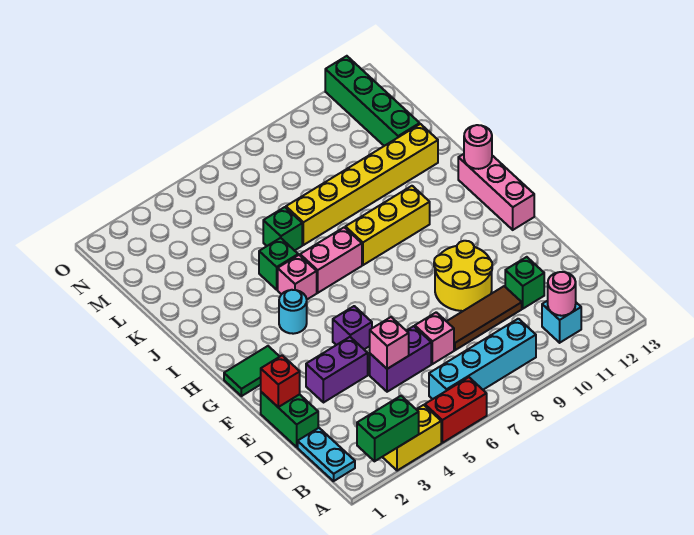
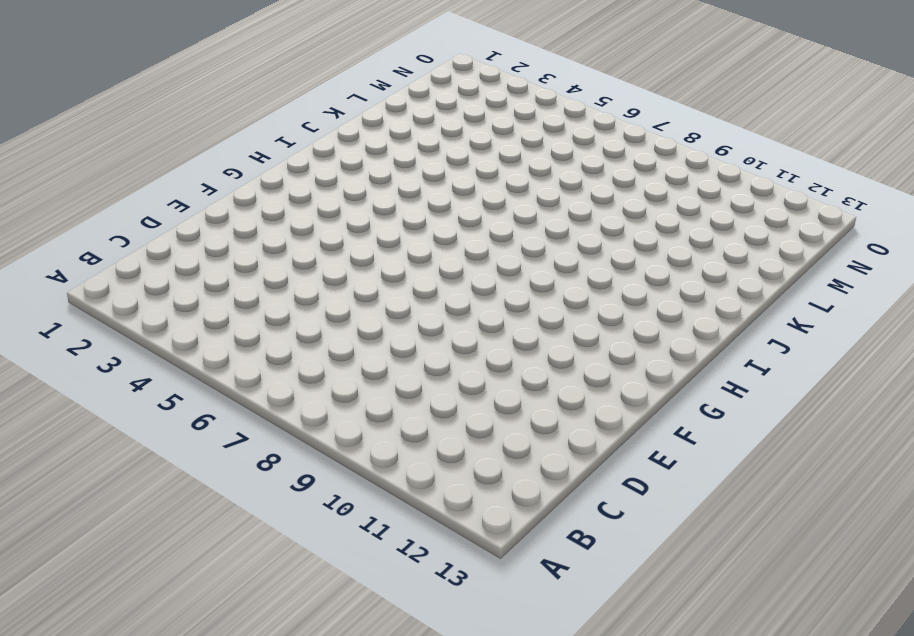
none -> yellow brick A3:A4 level 1
none -> red brick A5:A6 level 1
none -> cyan plate B1:C1 level 1

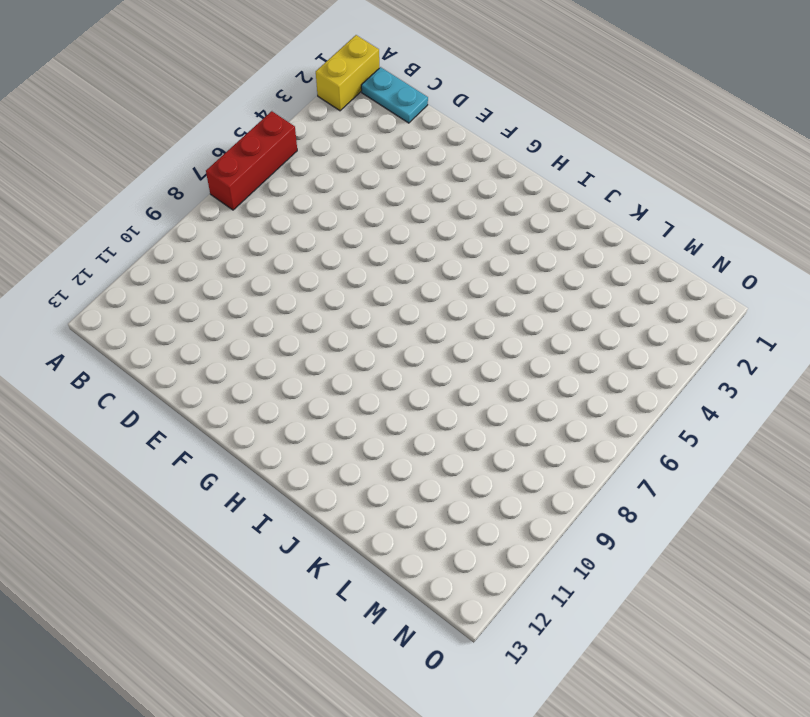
yellow brick A1:A2 level 1 -> yellow brick A3:A4 level 1
red brick A5:A7 level 1 -> red brick A5:A6 level 1
none -> cyan brick B6:B9 level 1
none -> cyan brick B11 level 1
none -> green brick D1:E1 level 1

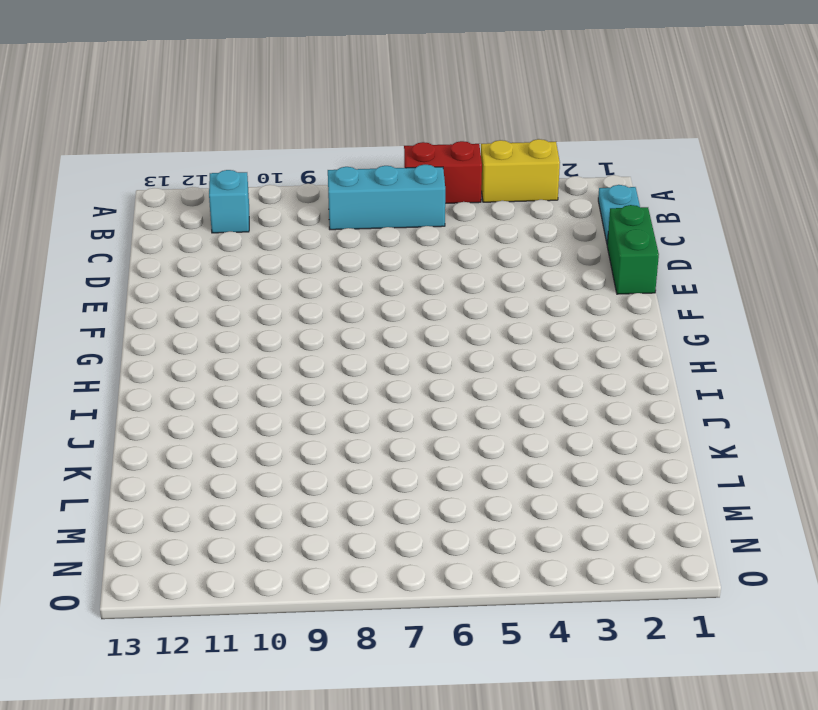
cyan brick B6:B8 level 1 -> cyan brick B6:B9 level 1
none -> purple brick D5:D6 level 1
none -> pink brick D7 level 1
none -> brown tile D8:D10 level 1

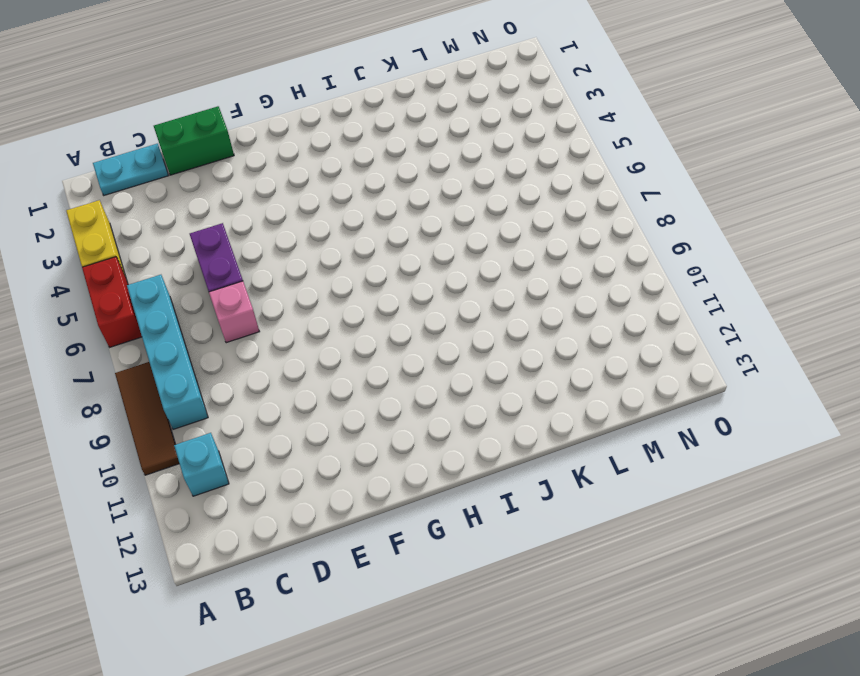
brown tile A8:A10 level 1 -> brown tile D8:D10 level 1
none -> green brick D11 level 1
none -> purple brick E3:E4 level 1
none -> yellow round brick E9:F10 level 1

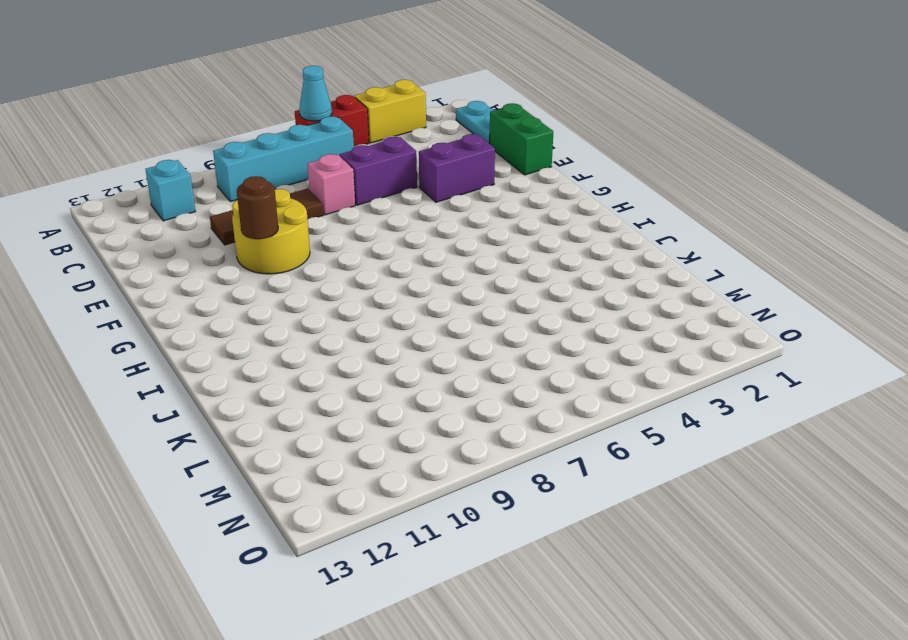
cyan cone A6 level 2 -> none
brown round brick F10 level 2 -> none
none -> green brick D11 level 1
none -> purple brick F5 level 1
none -> green tile G1:G2 level 1

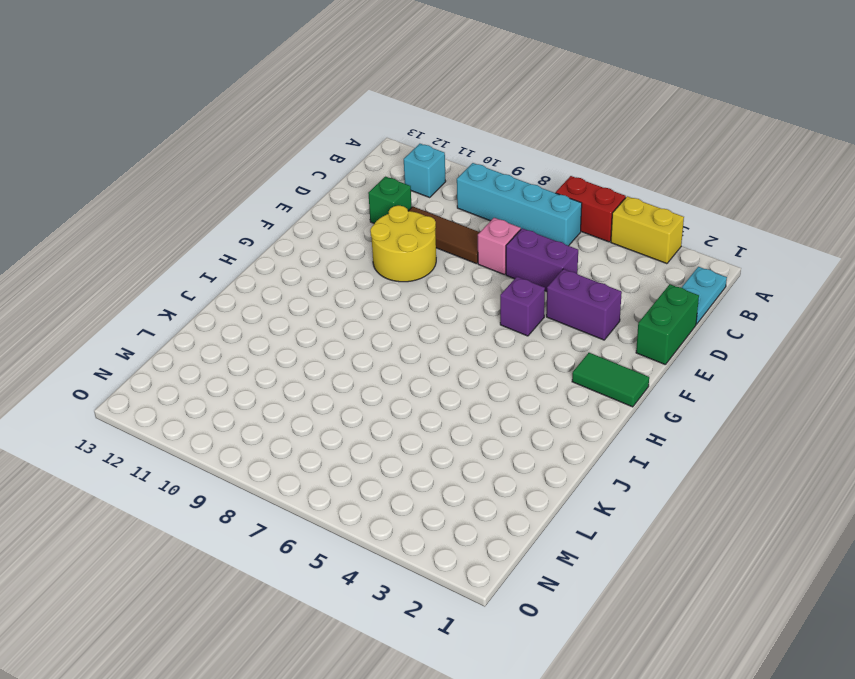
none -> pink brick G13:I13 level 1
none -> cyan round brick H4 level 1
none -> pink brick I5 level 1

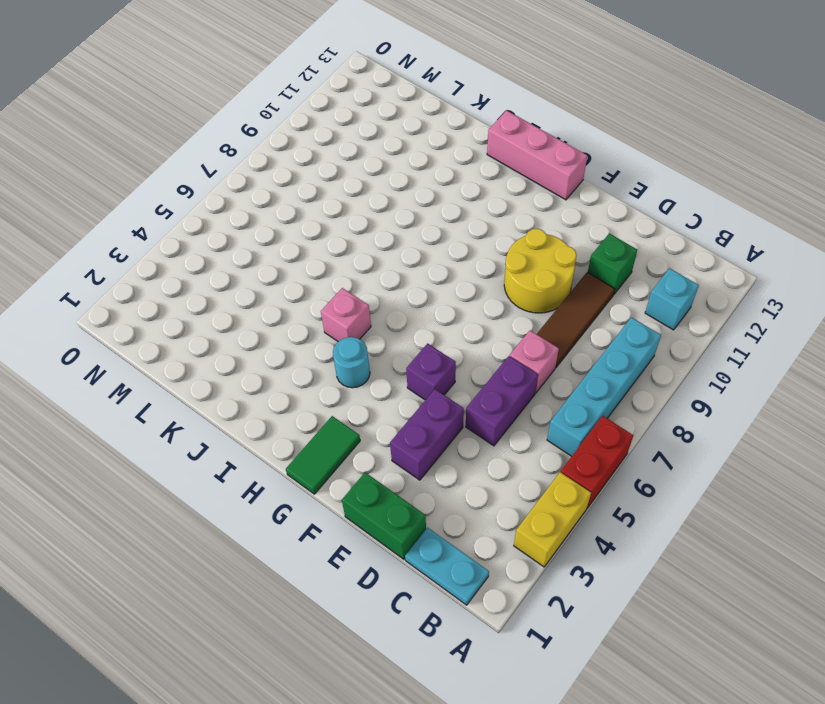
none -> pink brick I6:I7 level 1
none -> yellow brick I8:I10 level 1
none -> green brick J5 level 1

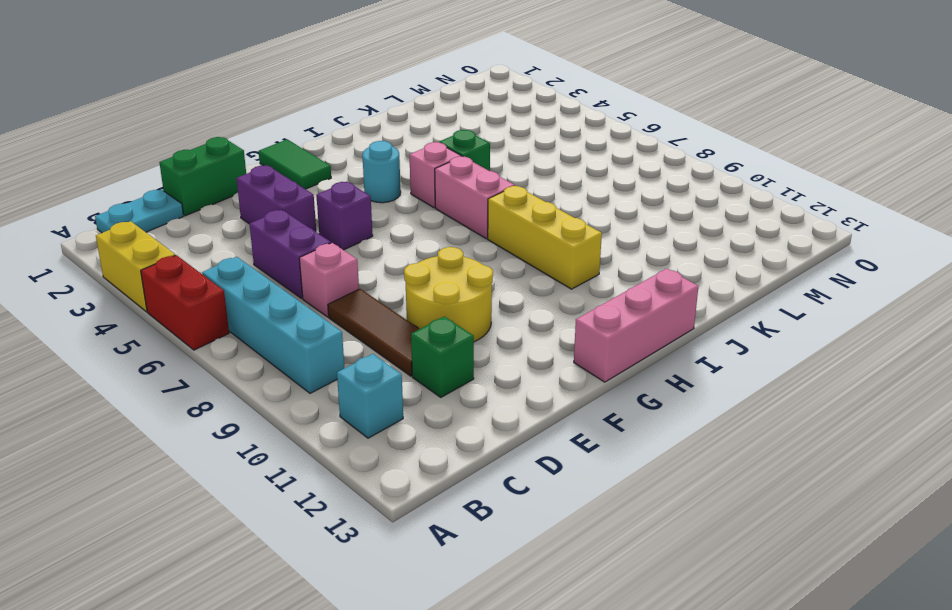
none -> green brick K6 level 1
none -> yellow brick K7:K12 level 1
none -> green brick L12:O12 level 1

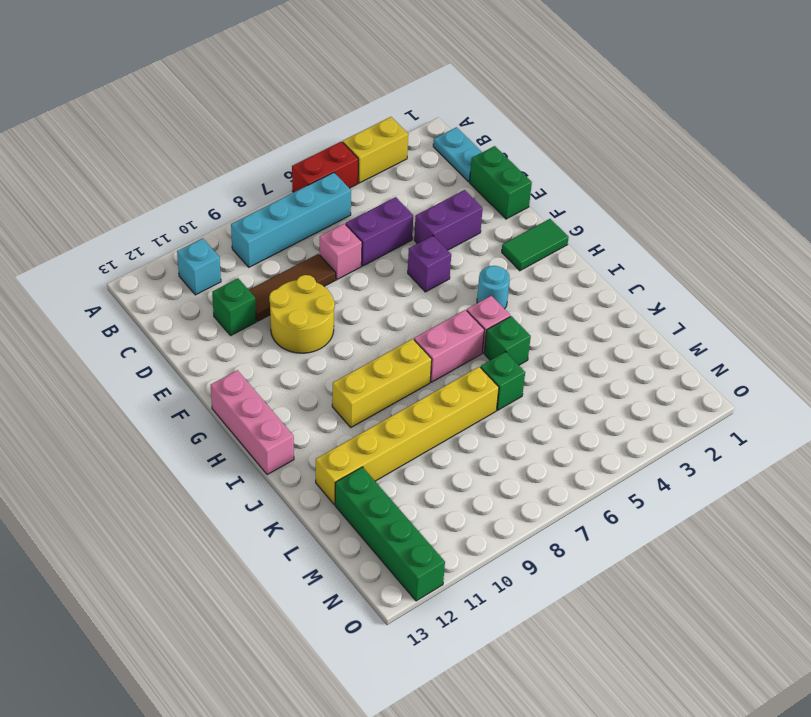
none -> green brick A2:A3 level 2
none -> pink round brick B11 level 2
none -> pink brick D5 level 2

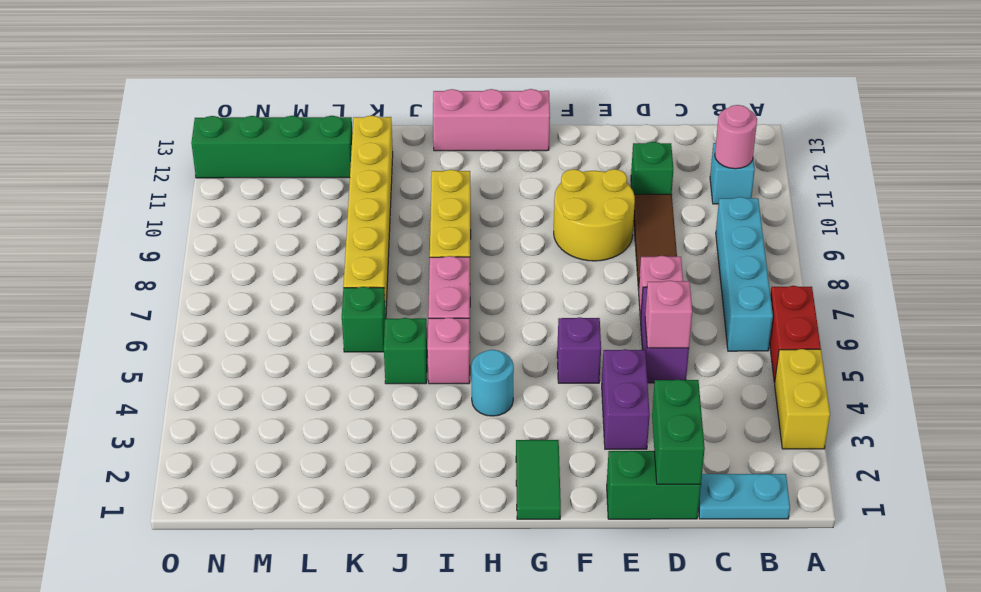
green brick D1:D2 level 2 -> green brick A2:A3 level 2
none -> red brick E1 level 2
none -> pink round brick I13 level 2

